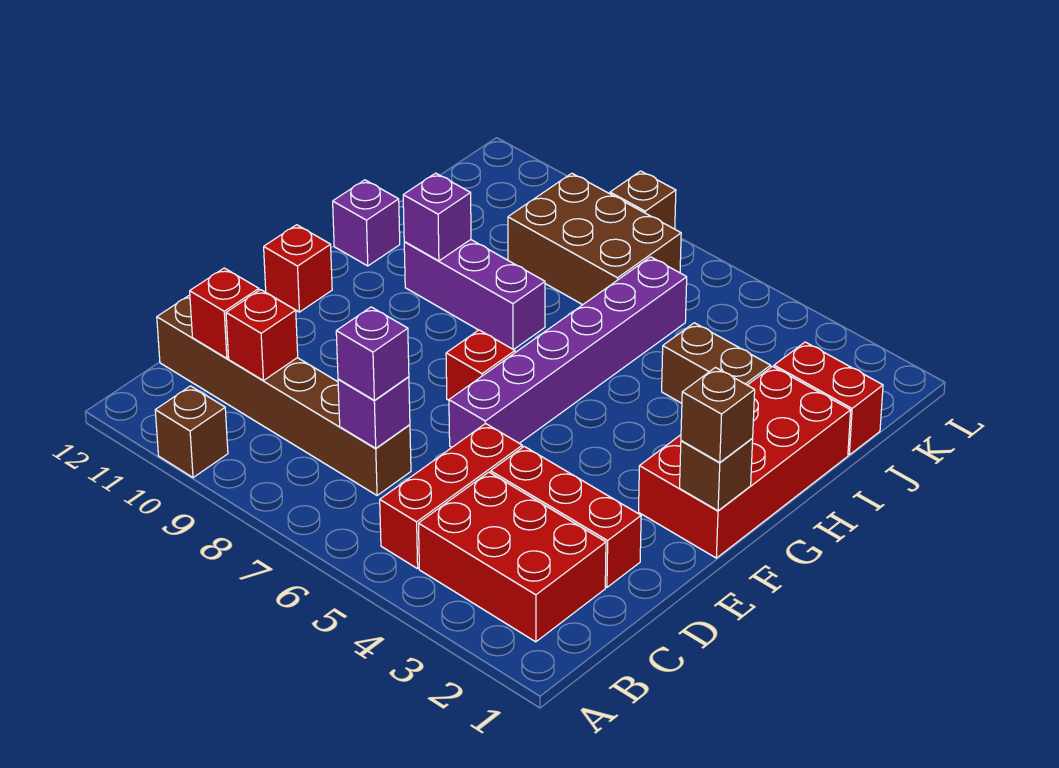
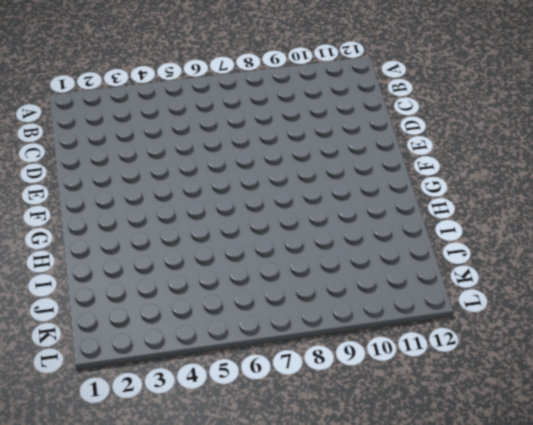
none -> brown brick A10 level 1
none -> red brick B2:C4 level 1
none -> red brick B5:D5 level 1

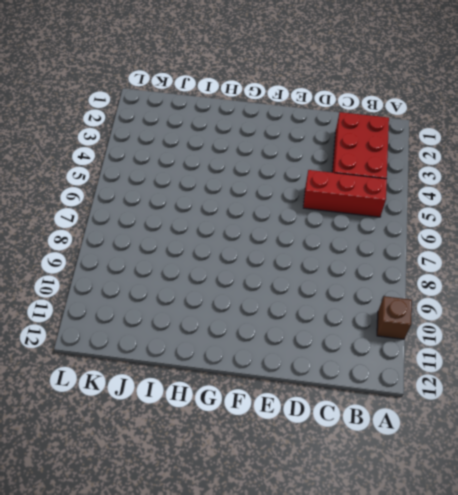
none -> brown brick C7:C12 level 1
none -> red brick D2:D4 level 1
none -> purple brick E6:J6 level 1

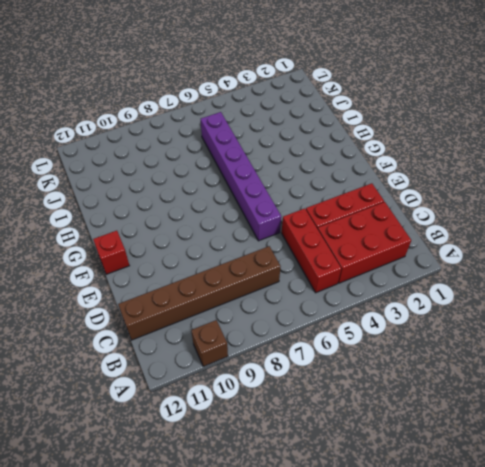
none -> red brick F1:I2 level 1
none -> red brick F7 level 1
none -> purple brick H8:H10 level 1

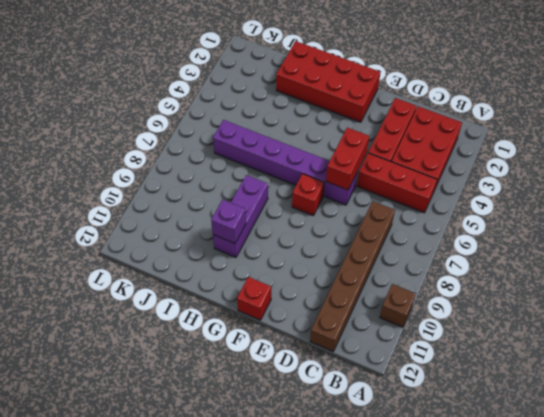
red brick E5:E6 level 2 -> red brick J1:J2 level 1
none -> purple brick H12 level 1
none -> brown brick I3:I4 level 1
none -> brown brick J7:K9 level 1

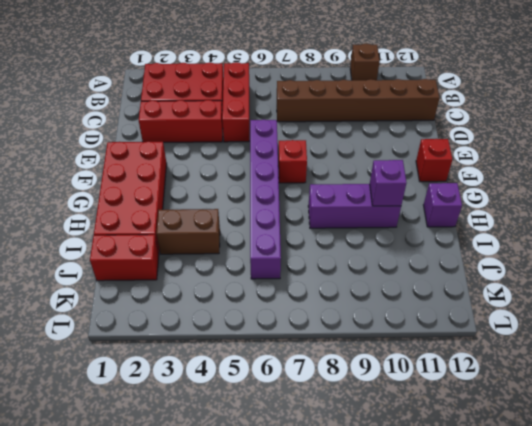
none -> brown brick J7:K9 level 1
none -> brown brick L8 level 1
none -> purple brick C7 level 2

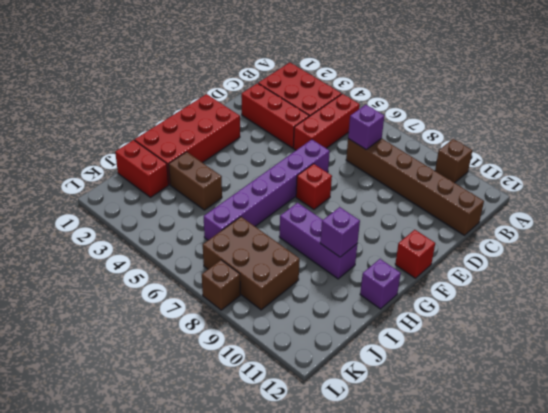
none -> red brick C10 level 2
none -> red brick C11 level 2
none -> brown brick F1 level 2

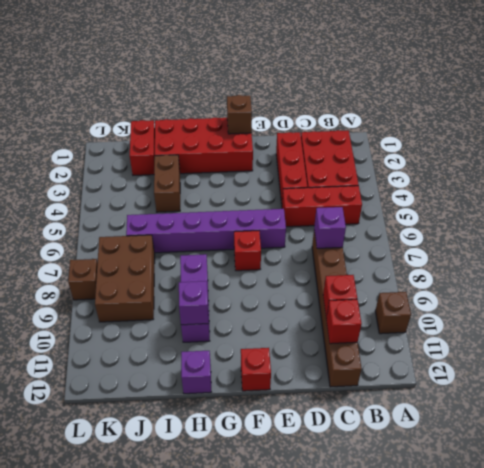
none -> purple brick C7 level 3
none -> brown brick F1 level 3

